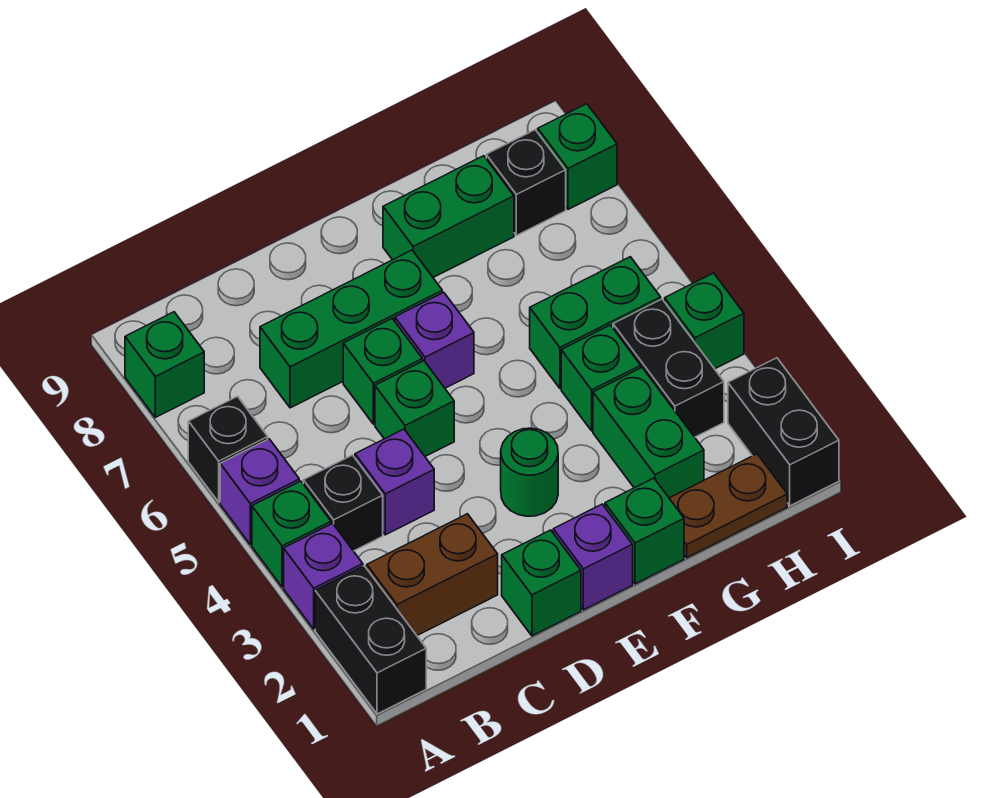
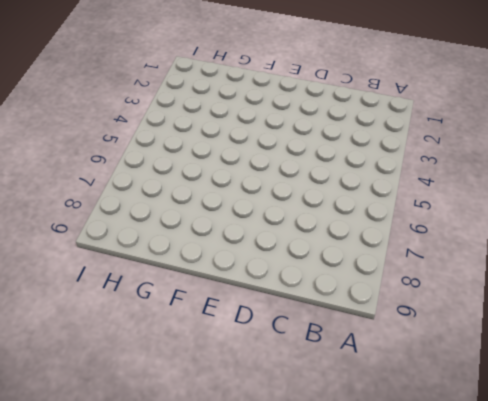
none -> black brick A1:A2 level 1
none -> purple brick A3 level 1
none -> green brick A4 level 1

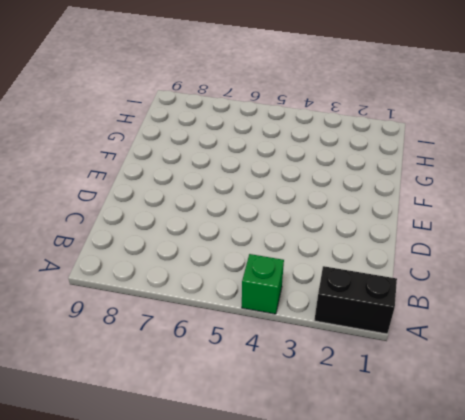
none -> purple brick A3 level 1
none -> purple brick A5 level 1
none -> black brick A6 level 1

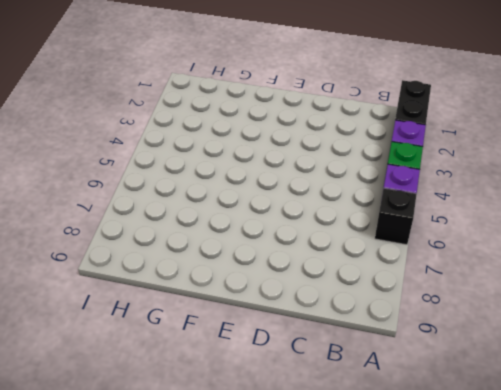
none -> green brick A8 level 1
none -> brown brick B2:C2 level 1
none -> black brick B4 level 1

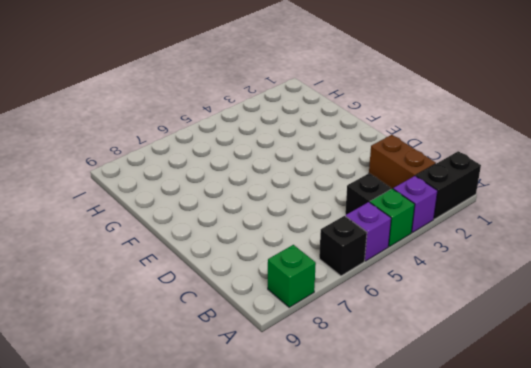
none -> purple brick C4 level 1
none -> green brick C7:E7 level 1
none -> green brick D1 level 1

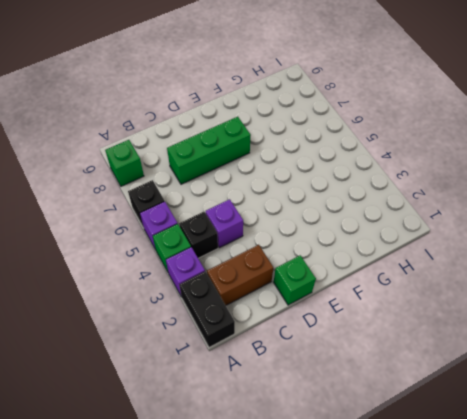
none -> green brick D5 level 1
none -> green brick D6 level 1
none -> purple brick E1 level 1

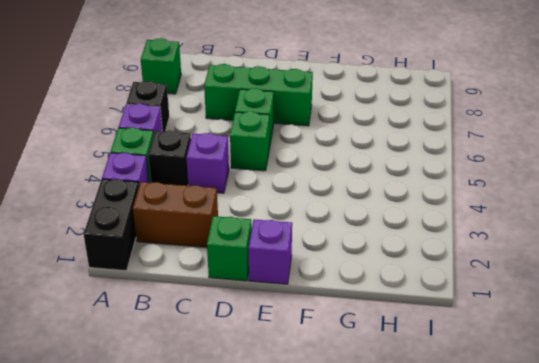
none -> green round brick E3 level 1
none -> purple brick E6 level 1
none -> green brick F1 level 1

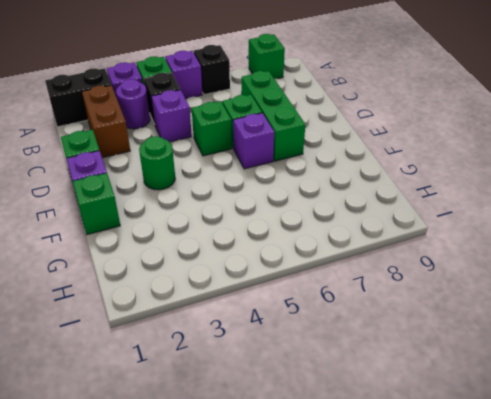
purple round brick B3 level 1 -> none
none -> green brick F8:G8 level 1
none -> brown plate G1:H1 level 1
none -> green brick G2:G3 level 1

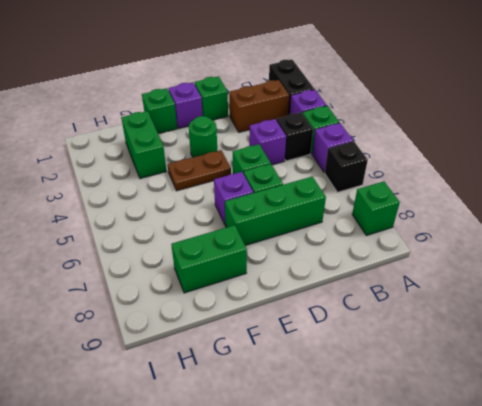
brown plate E4:F4 level 1 -> brown plate G1:H1 level 1
none -> green brick G4 level 1
none -> green brick G5:H5 level 1
none -> black brick H3:H4 level 1

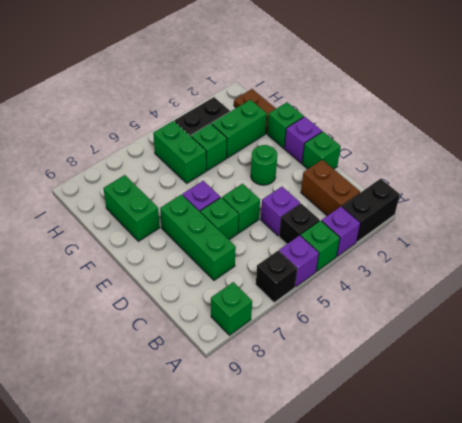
none -> black brick H8 level 1
none -> black brick I1:I2 level 1
none -> green brick I4 level 1

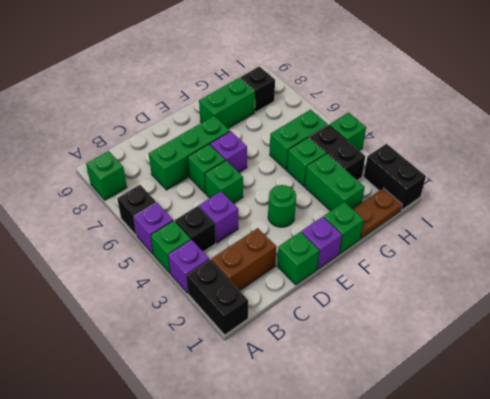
none -> green brick I8 level 1

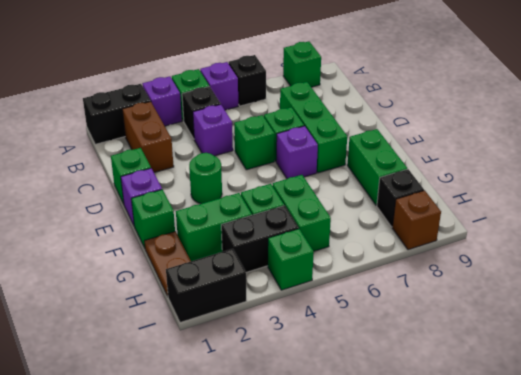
brown brick I8 level 1 -> green brick I8 level 1

